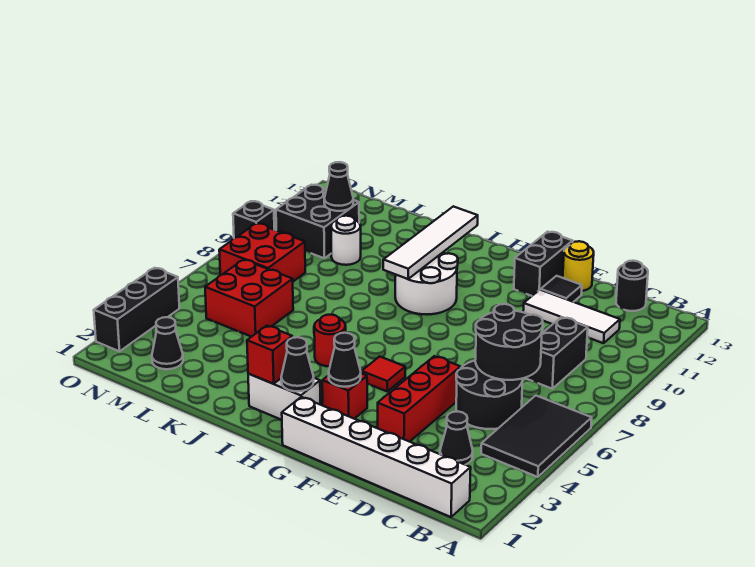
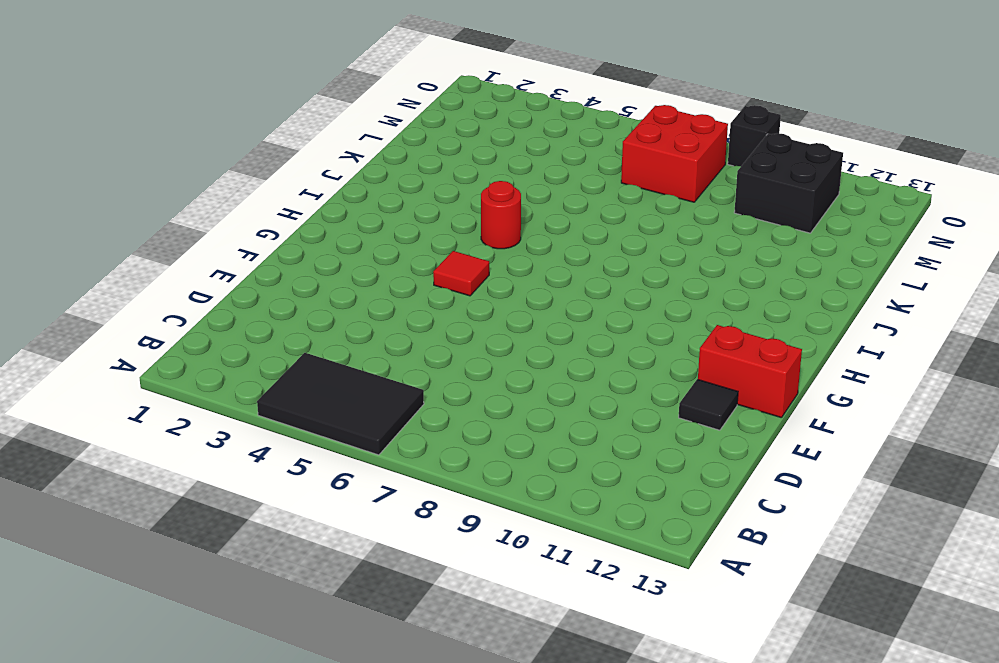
red brick F12:F13 level 1 -> black brick F12:F13 level 1
none -> white brick B1:G1 level 1
none -> black cone C3 level 1
none -> black round brick C5:D6 level 1

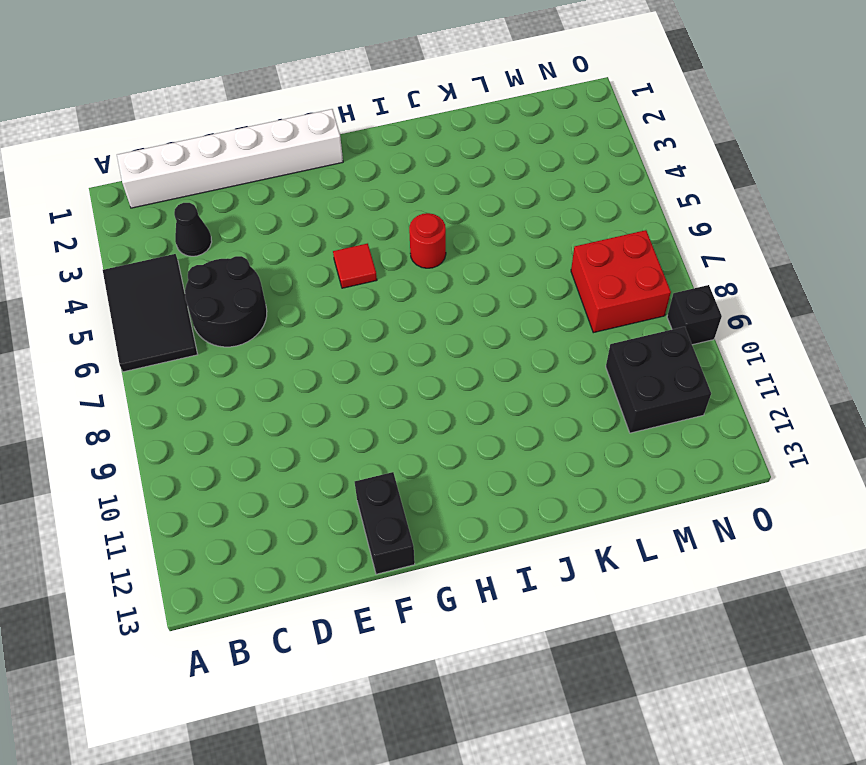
none -> black brick C8:C9 level 1
none -> white tile C11:E11 level 1
none -> black round brick C13 level 1

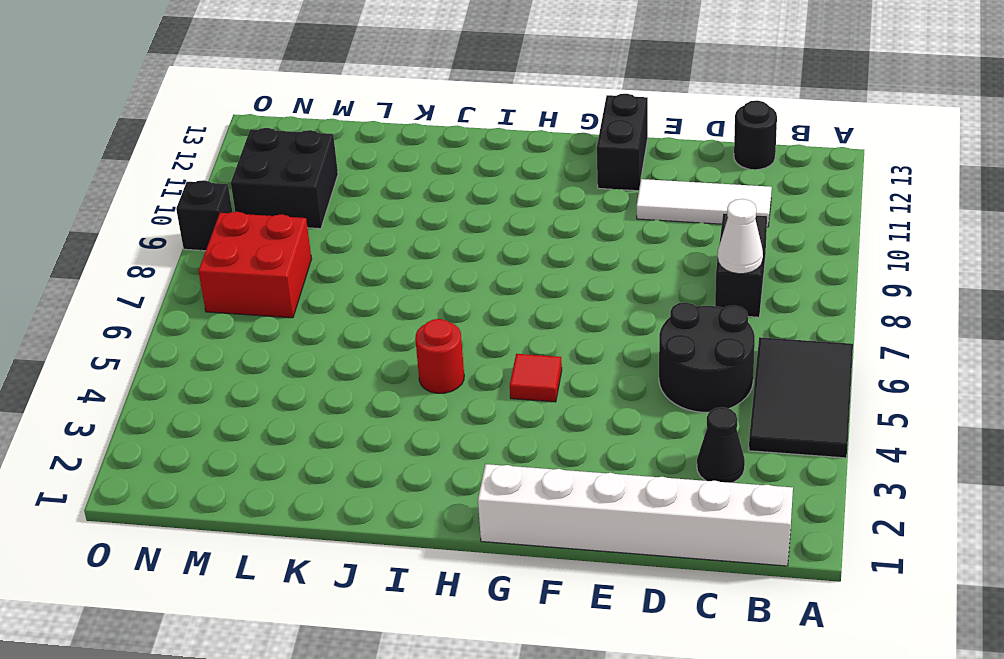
white cone C8 level 2 -> none
none -> red brick E3:E5 level 1
none -> black tile E12 level 1
none -> yellow round brick E13 level 1

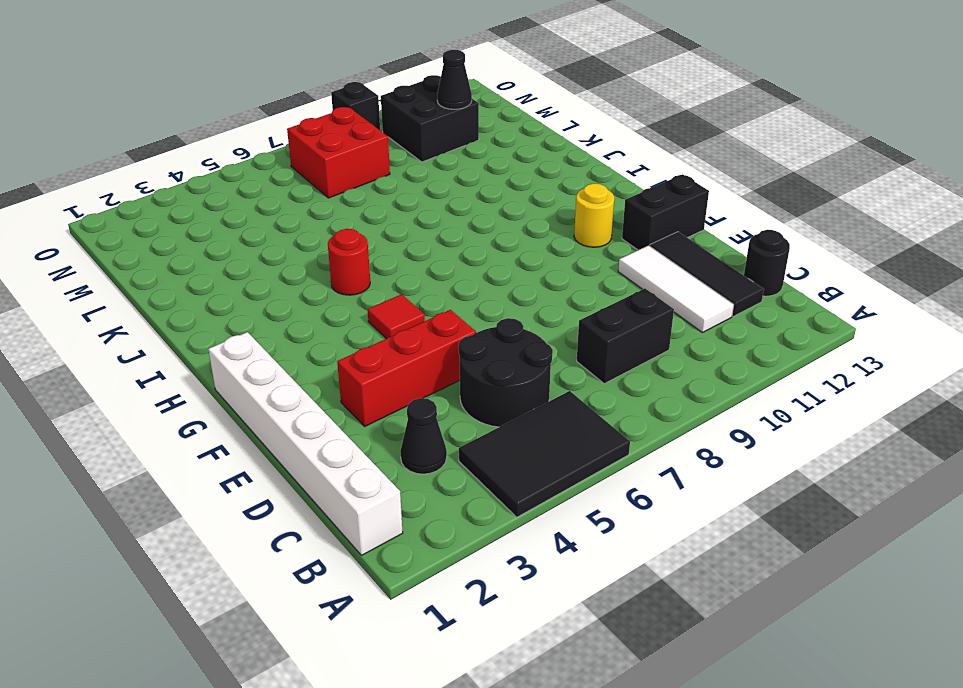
black tile C12:E12 level 1 -> black tile E12 level 1
yellow round brick G11 level 1 -> yellow round brick E13 level 1
none -> red brick G3 level 1
none -> white brick H2:I2 level 1
none -> white round brick H9:I10 level 1

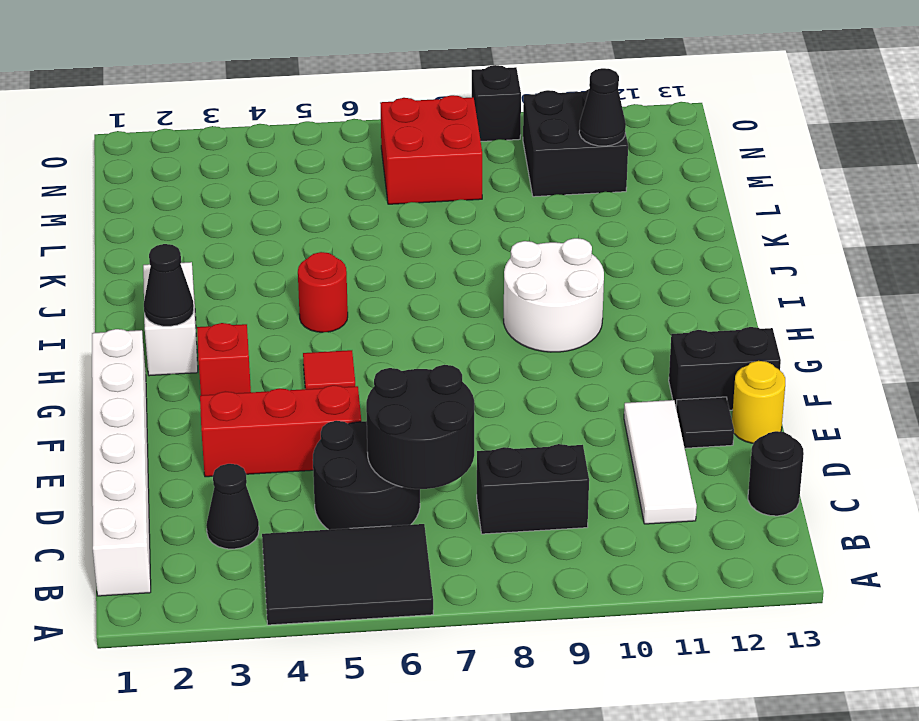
none -> red brick L5:M6 level 1
none -> white round brick L10 level 1
none -> black cone M2 level 1

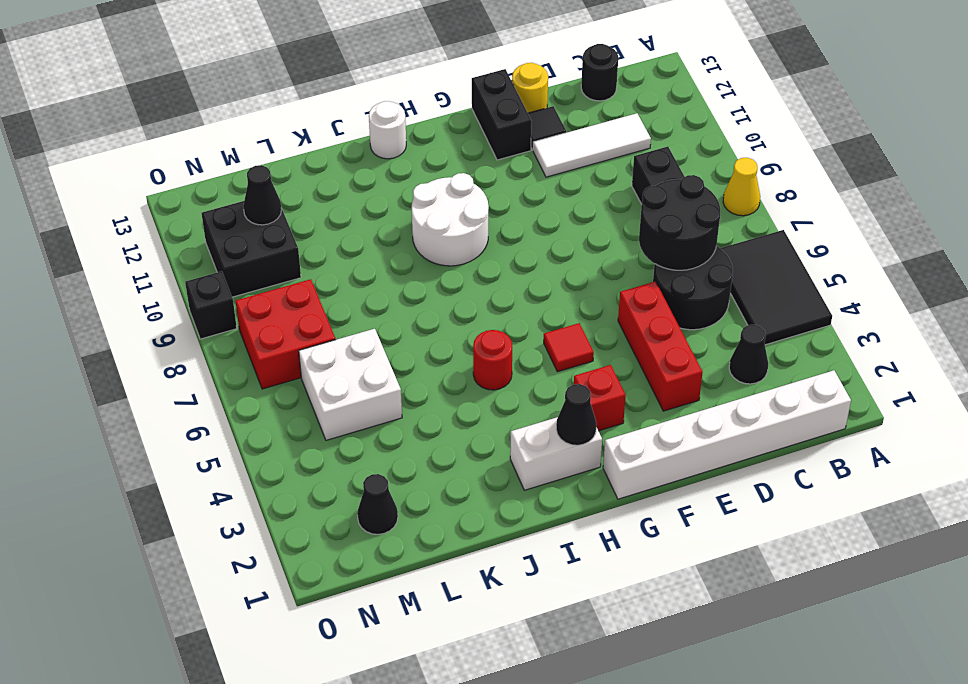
yellow cone A8 level 1 -> none
white round brick I13 level 1 -> white round brick L10 level 1
white brick L5:M6 level 1 -> red brick L5:M6 level 1
none -> black brick O2:O4 level 1
none -> black cone G3 level 2
none -> red brick I2 level 2

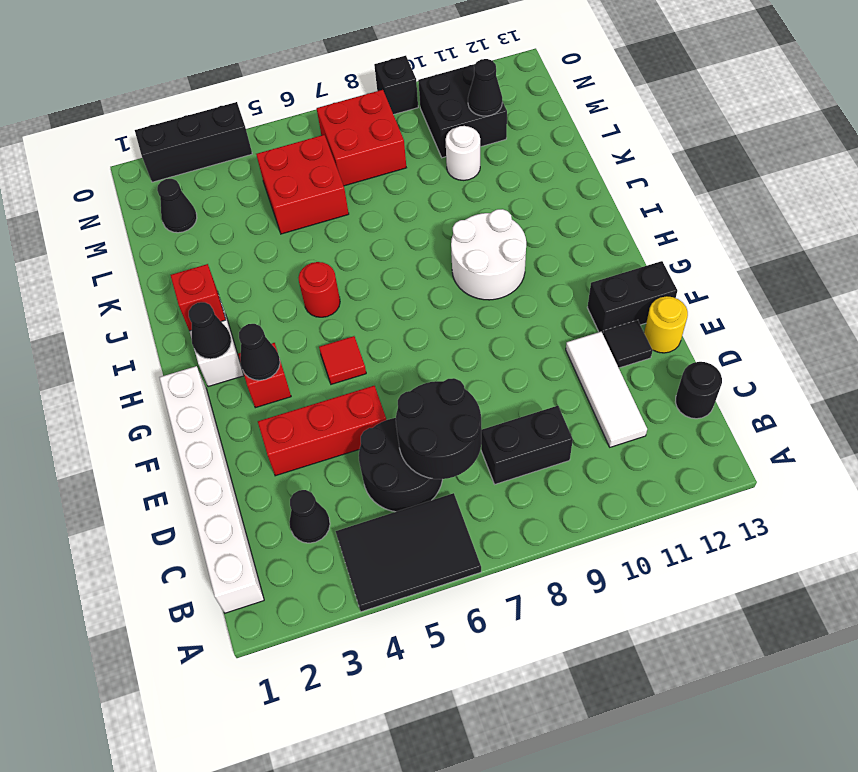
none -> white tile I9:I12 level 2

